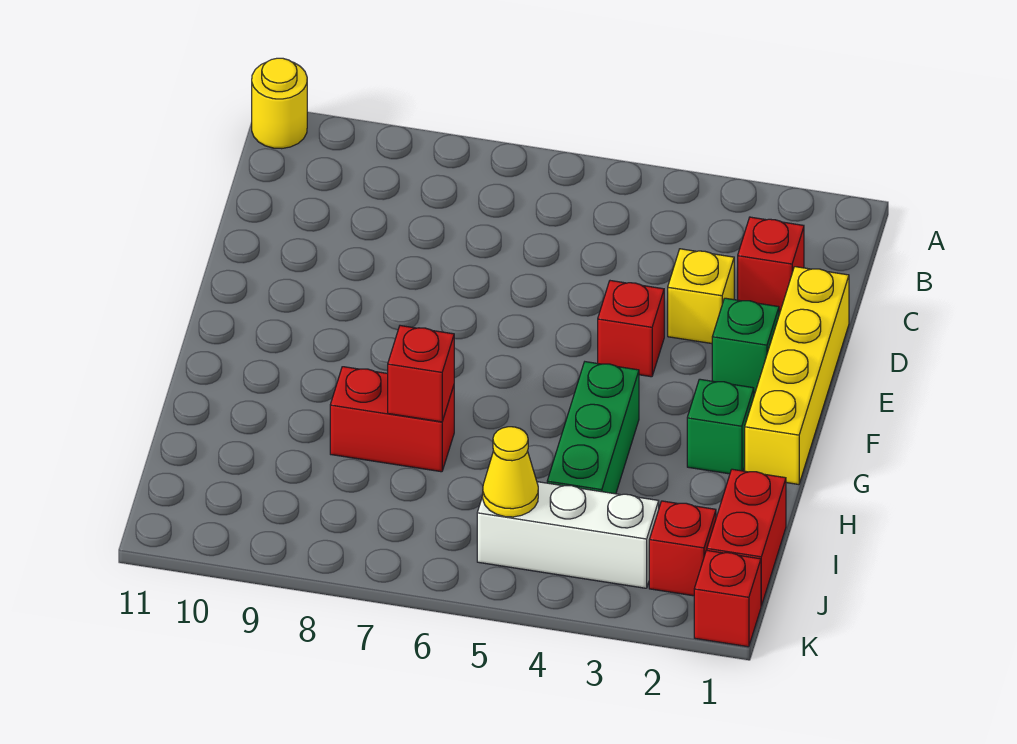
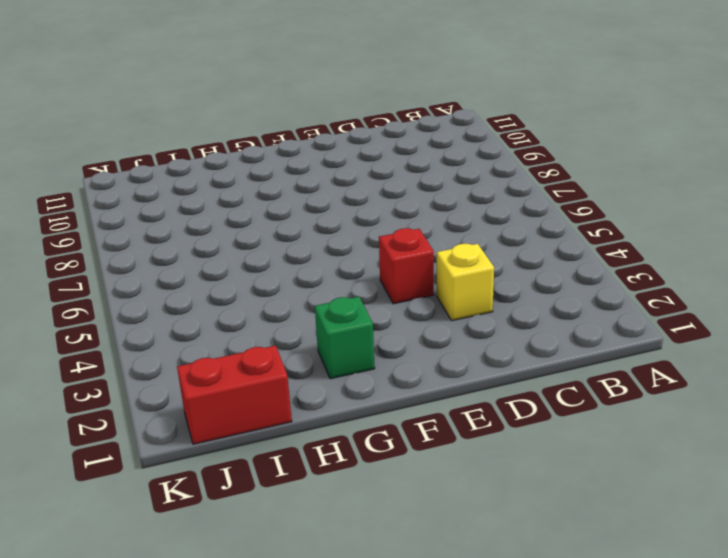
none -> yellow round brick A11 level 1
none -> red brick C2 level 1
none -> yellow brick D1:G1 level 1

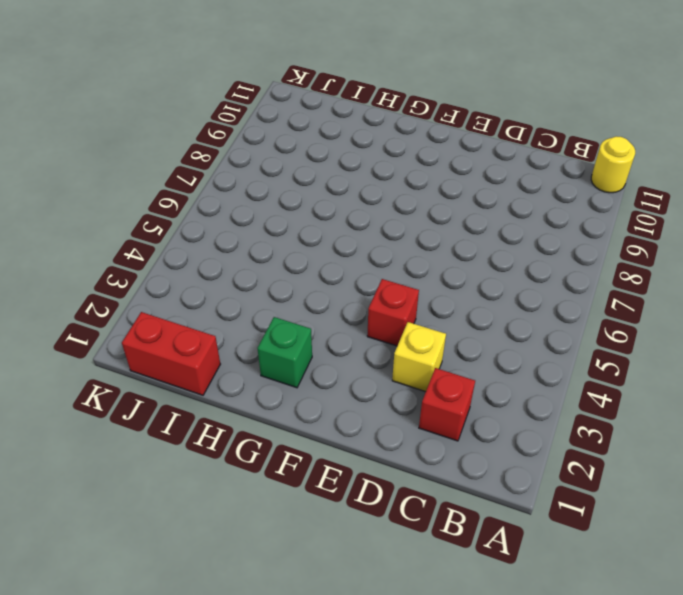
none -> yellow brick D1:G1 level 1
none -> green brick E2 level 1
none -> green brick G4:I4 level 1

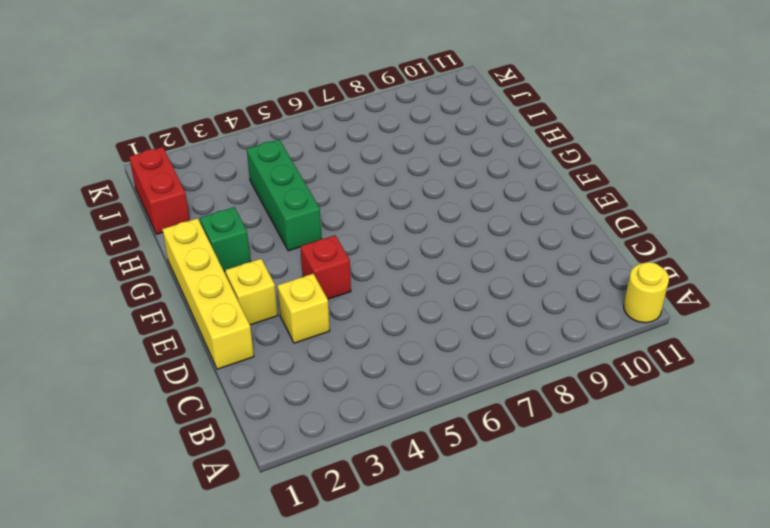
yellow brick E2 level 1 -> green brick E2 level 1
none -> red brick C2 level 1
none -> red brick H7:H8 level 1
none -> red brick J2 level 1

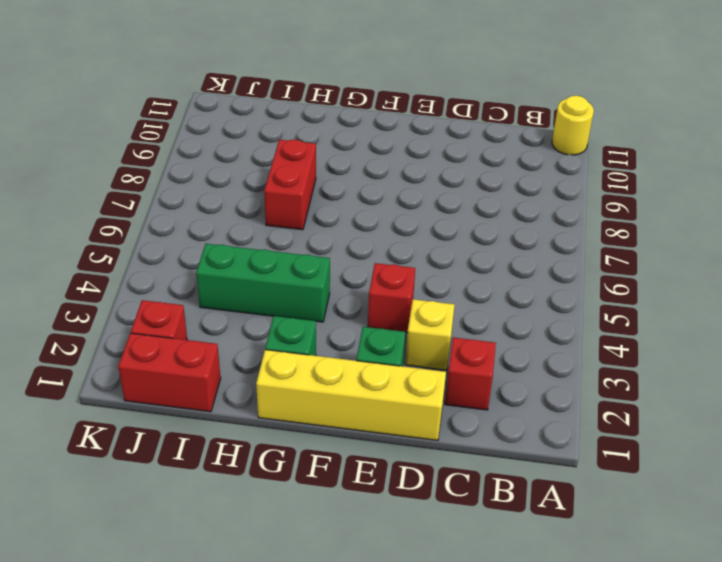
none -> white brick J3:J5 level 1
none -> red brick K1 level 1
none -> red brick H7 level 2

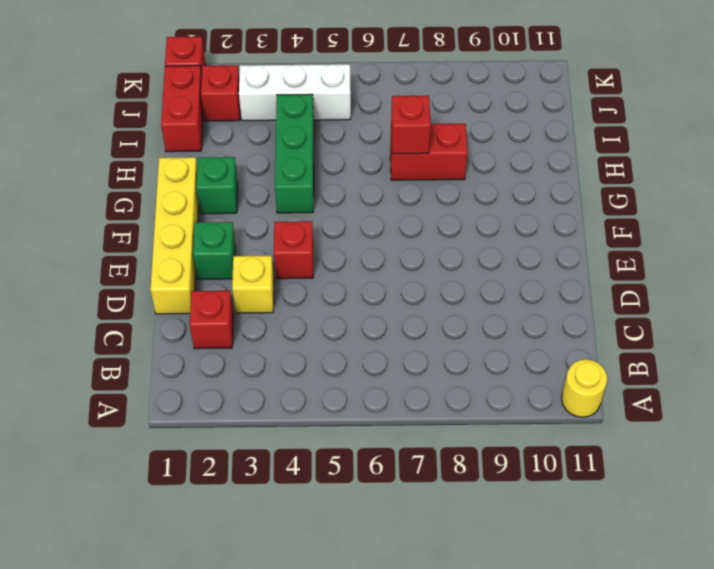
none -> yellow cone J5 level 2

